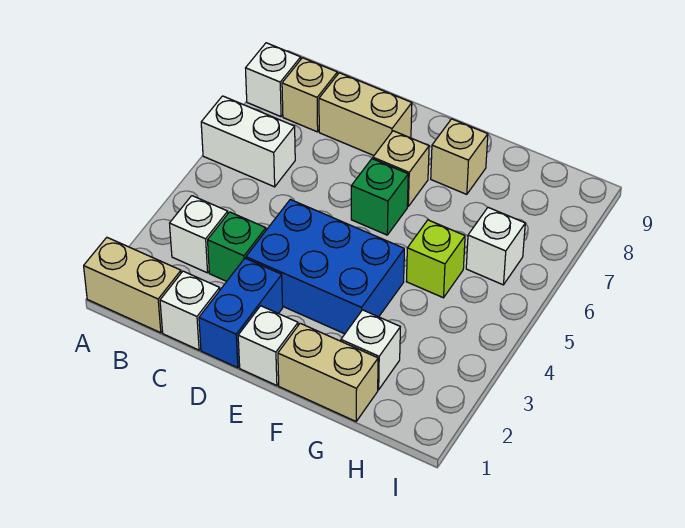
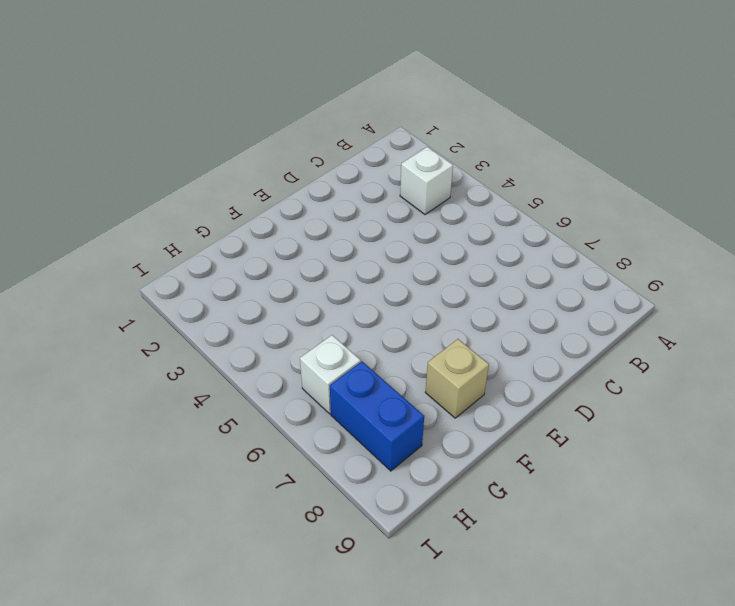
blue brick H7:H8 level 1 -> blue brick D1:D2 level 1
none -> tan brick A1:B1 level 1
none -> white brick A6:B6 level 1
none -> white brick A8 level 1

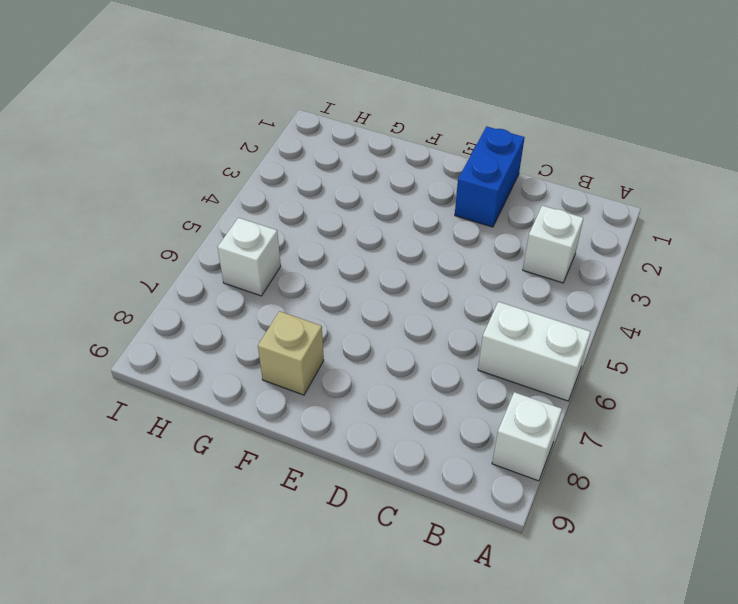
none -> tan brick A1:B1 level 1
none -> tan brick B8 level 1
none -> white brick C1 level 1

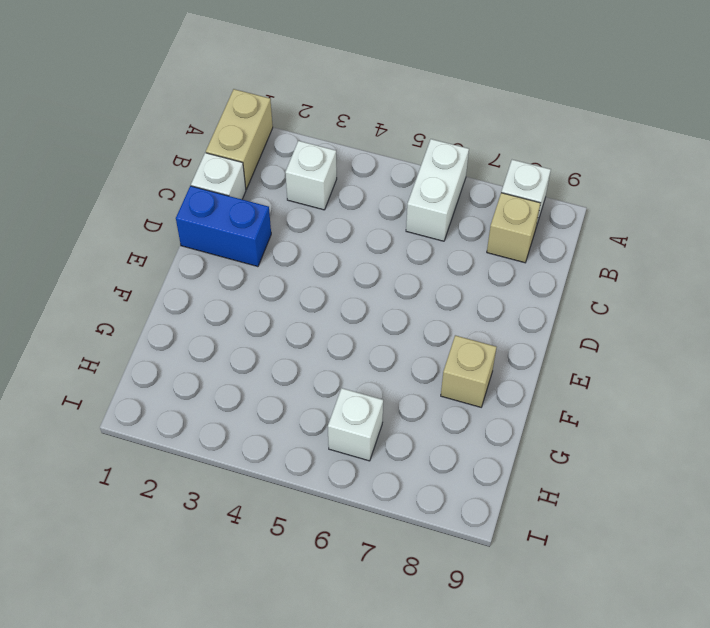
none -> green brick C3 level 1
none -> tan brick C8:D8 level 1
none -> blue brick D3:F4 level 1

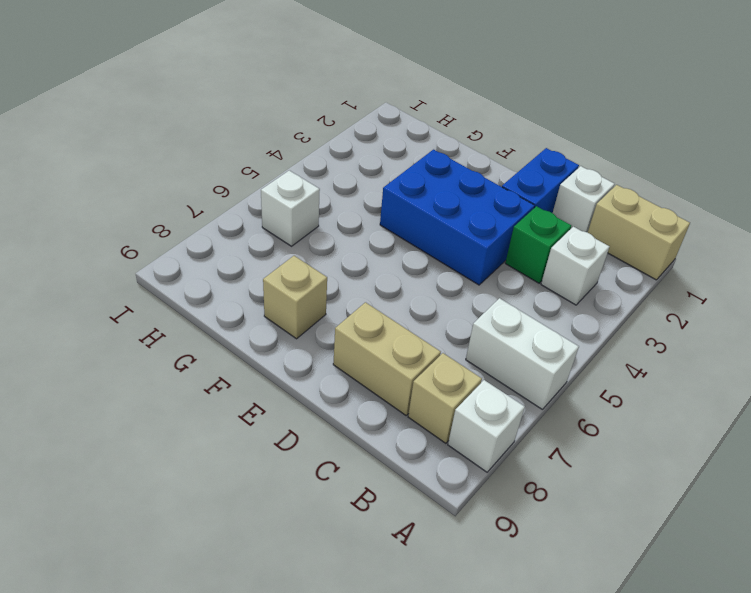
none -> white brick E1 level 1
none -> green brick E6 level 1
none -> tan brick E7 level 1

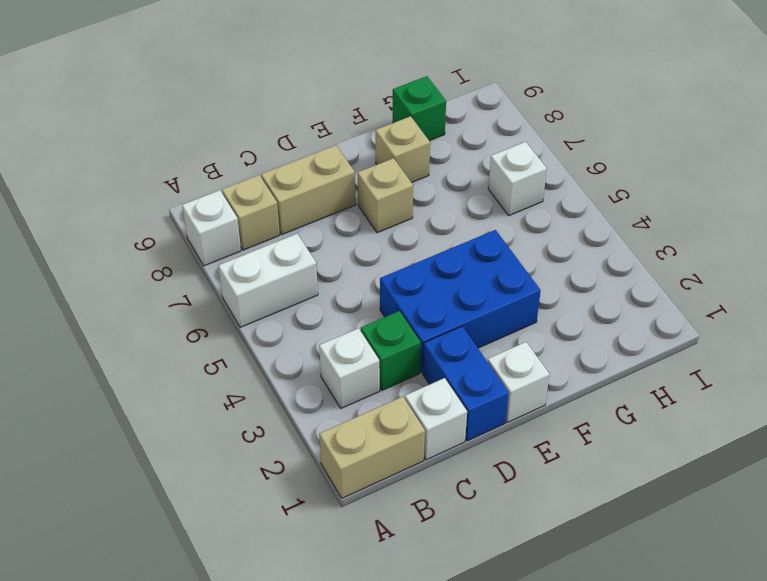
green brick G9 level 1 -> green brick E6 level 1
none -> tan brick F1:G1 level 1
none -> white brick G2 level 1
none -> lime brick G5 level 1

